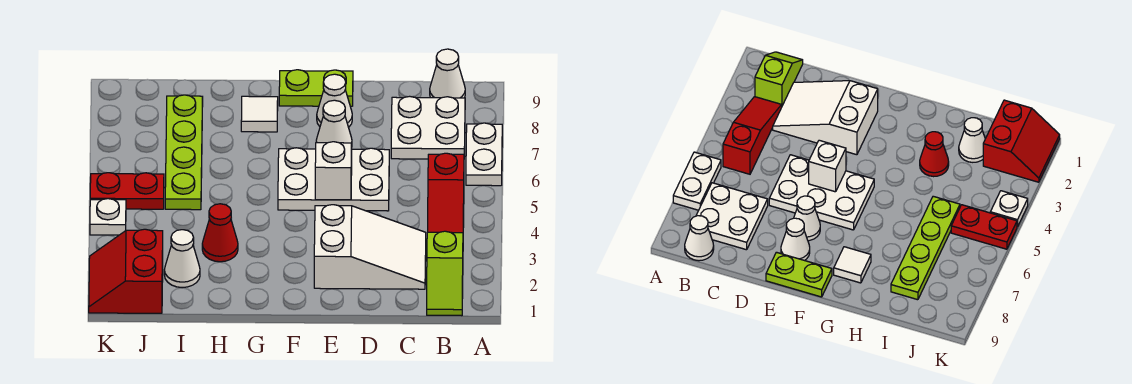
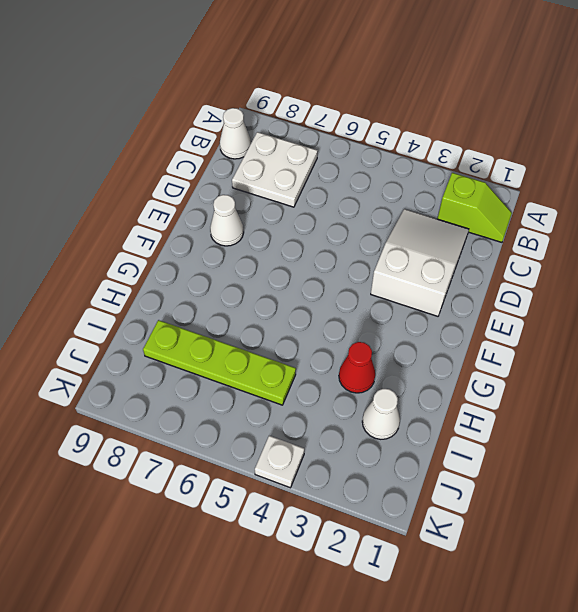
none -> white plate A6:A7 level 1
none -> red slope B3:B5 level 1 top 5
none -> white plate D5:F6 level 1

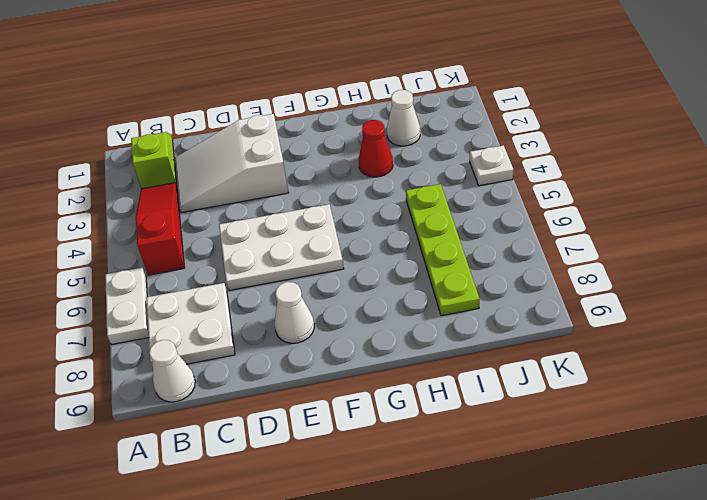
none -> white cone E7 level 1
none -> lime plate E9:F9 level 1
none -> white tile G8 level 1

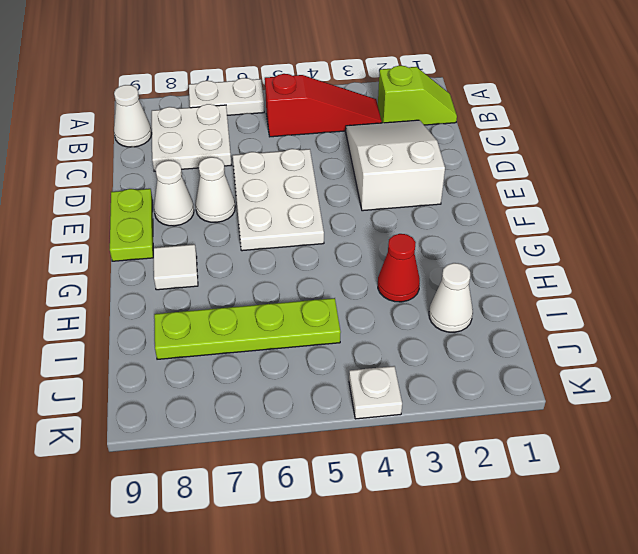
none -> red slope J1:K2 level 1 top J
none -> red plate J5:K5 level 1
none -> white brick E5 level 2

